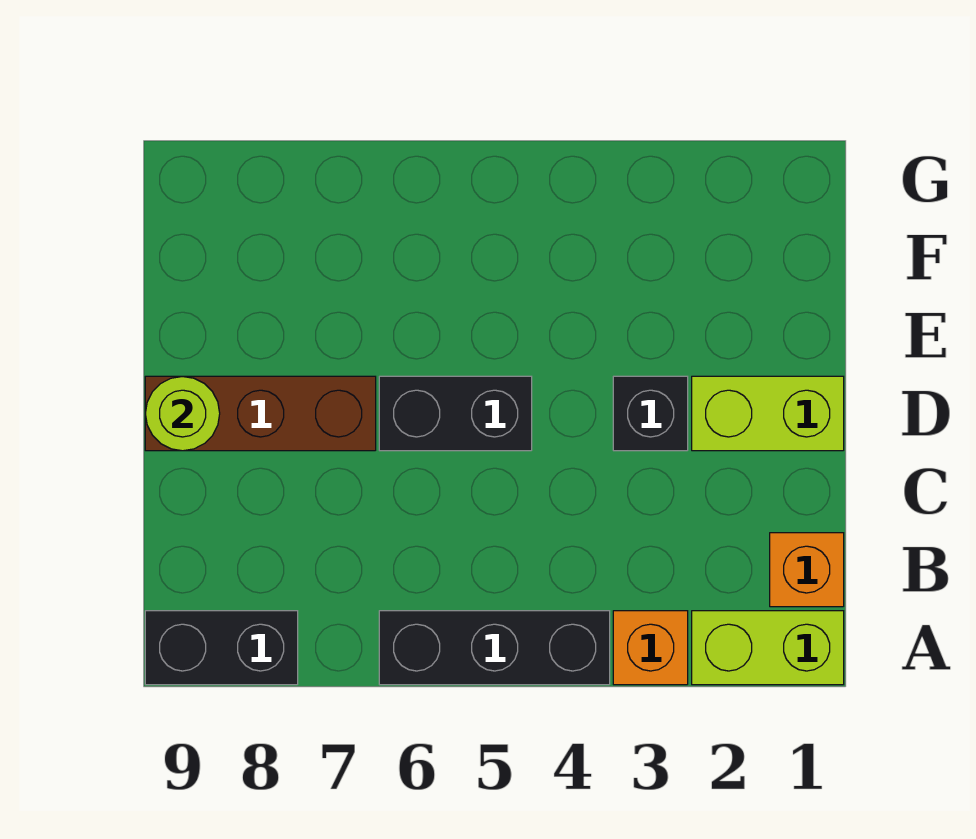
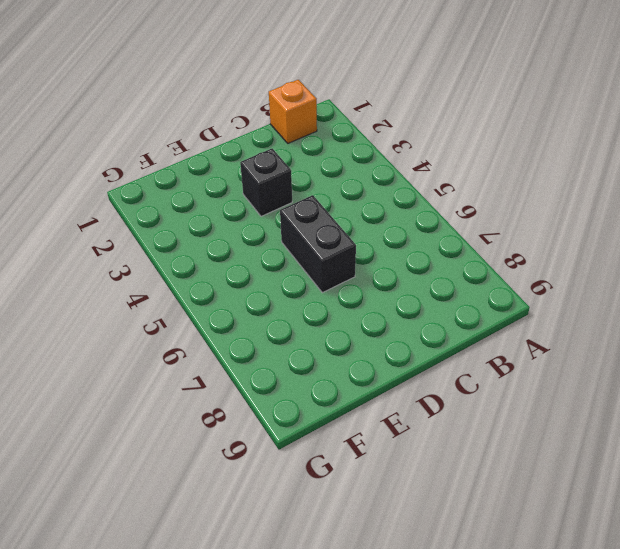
none -> lime brick A1:A2 level 1
none -> orange brick A3 level 1

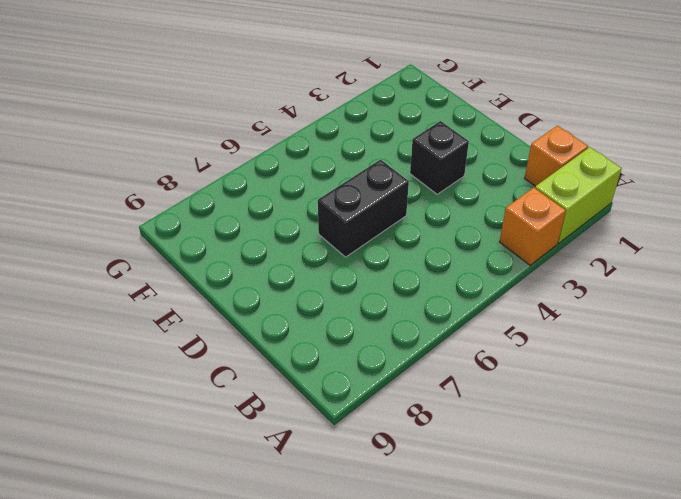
none -> black brick A4:A6 level 1
none -> black brick A8:A9 level 1

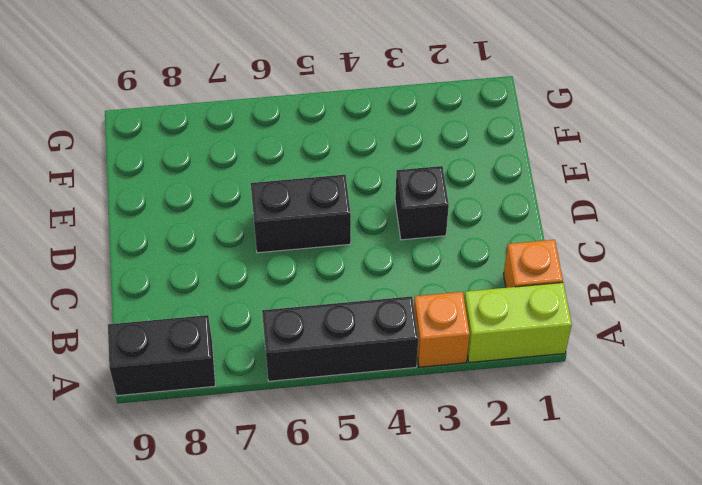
none -> lime brick D1:D2 level 1
none -> brown brick D7:D9 level 1

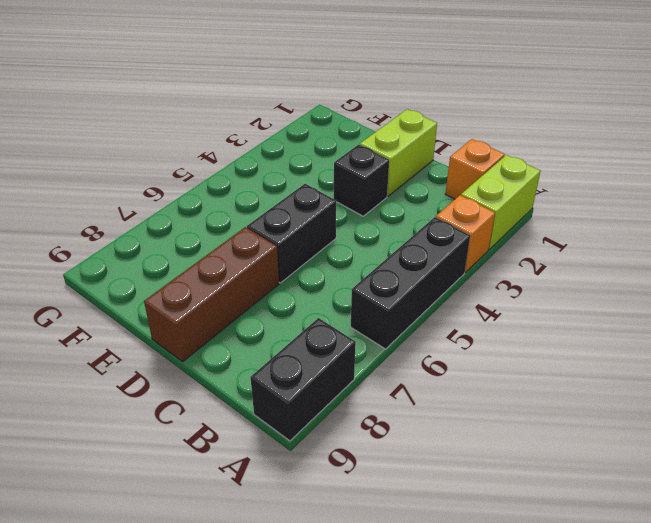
none -> lime round brick D9 level 2

